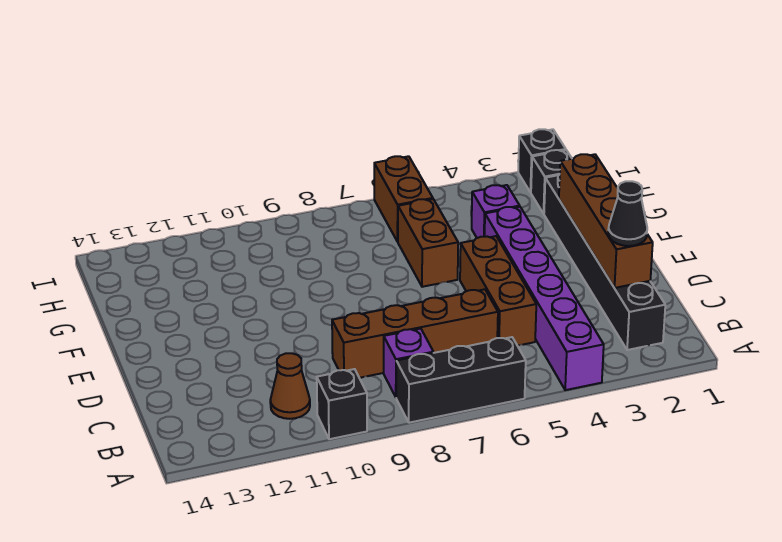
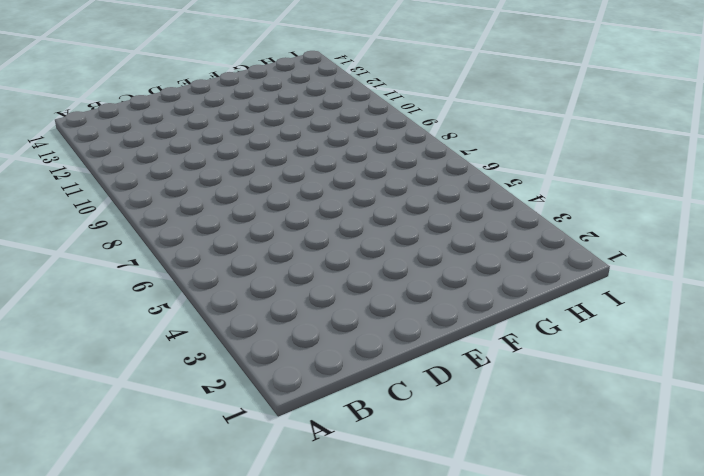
none -> purple brick A4:F4 level 1
none -> black brick A6:A8 level 1
none -> black brick A10 level 1

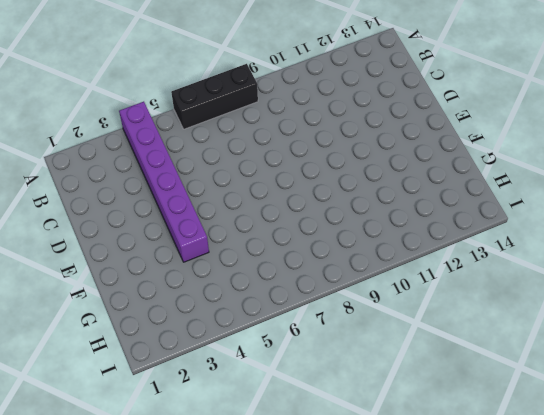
none -> black brick A10 level 1
none -> black brick B2:G2 level 1
none -> purple brick B8 level 1

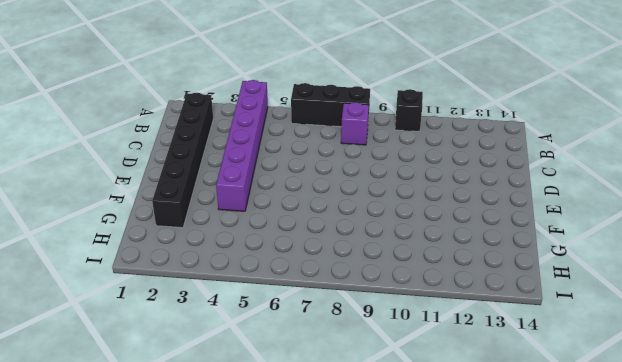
none -> brown cone B11 level 1
none -> brown brick C5:E5 level 1
none -> brown brick C6:C9 level 1

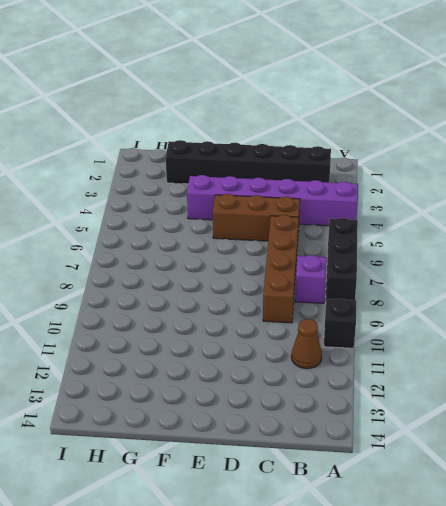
none -> brown brick F6:G6 level 1
none -> purple brick G4 level 1
none -> black brick H2 level 1

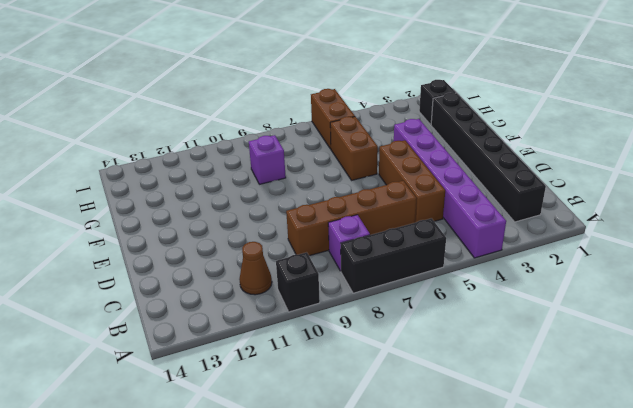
purple brick G9 level 1 -> purple brick G4 level 1
none -> black brick I2 level 1
none -> brown brick C2:F2 level 2
none -> black cone C2 level 3

